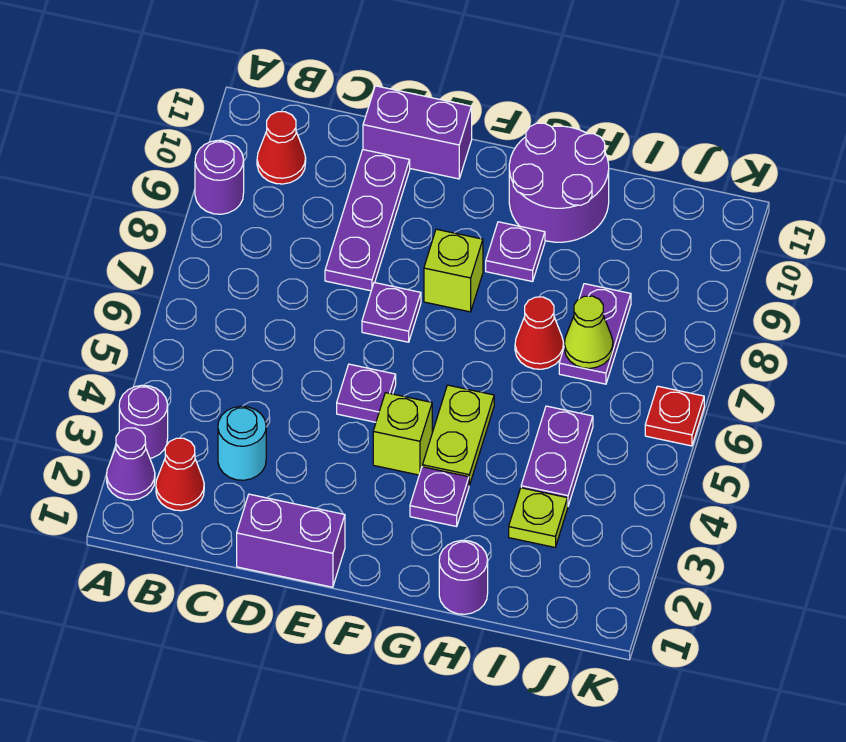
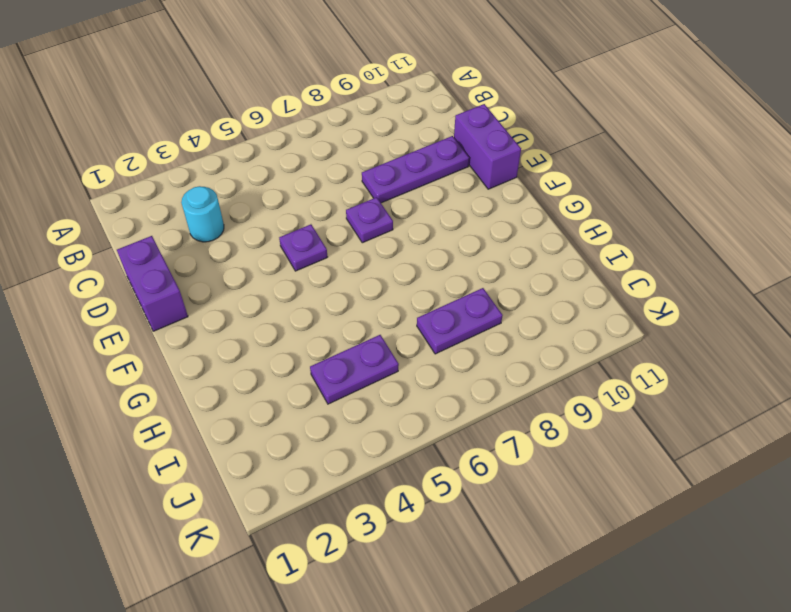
none -> purple cone A2 level 1
none -> purple round brick A3 level 1
none -> purple round brick A9 level 1

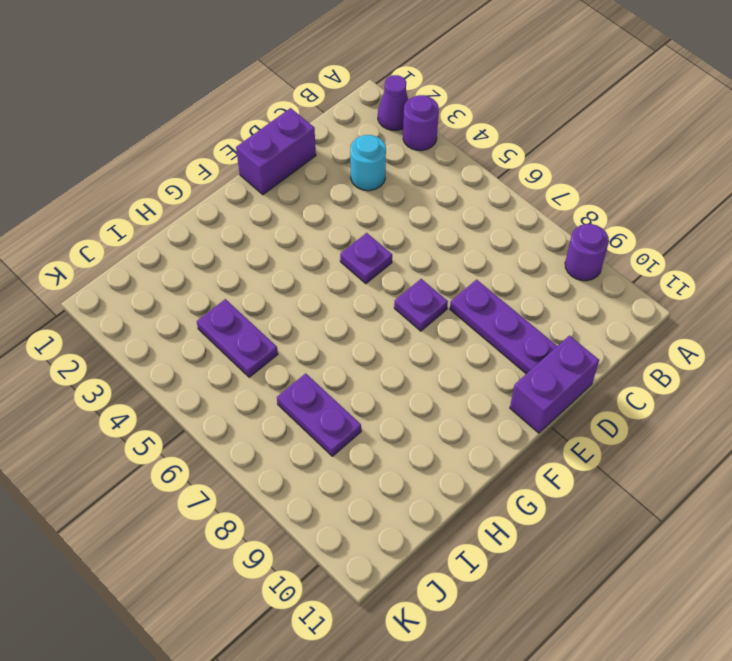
none -> red cone B2 level 1
none -> red cone B10 level 1
none -> lime brick F4 level 1

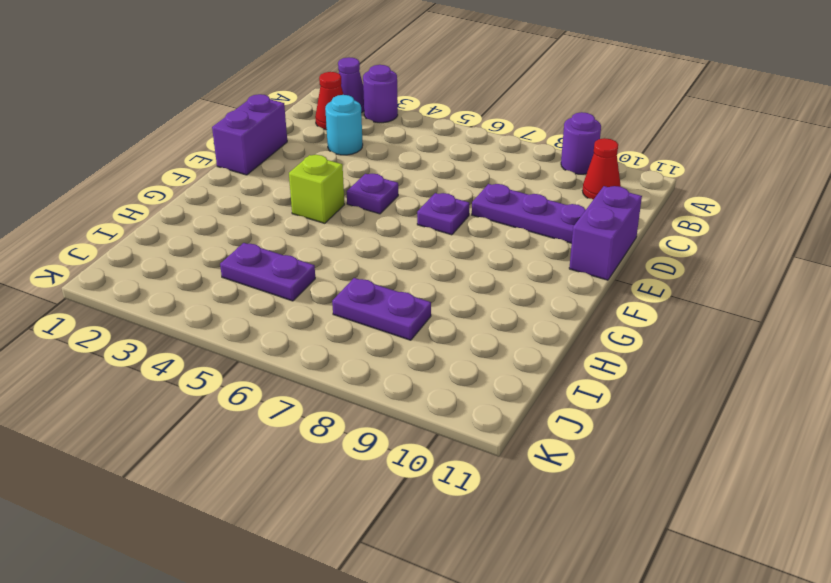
none -> lime brick F8 level 1
none -> purple plate G3 level 1
none -> lime plate G4:G5 level 1

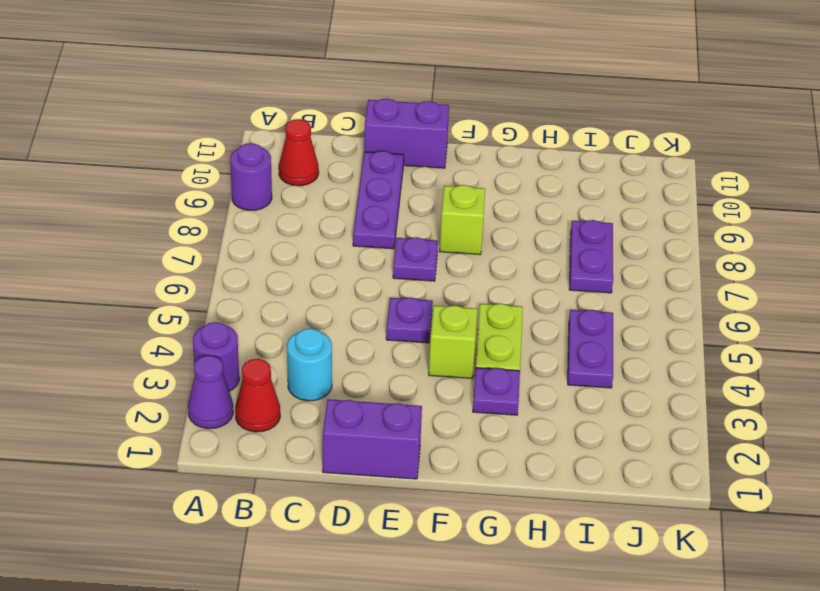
none -> purple plate G9 level 1
none -> purple round brick G10:H11 level 1
none -> purple round brick H1 level 1

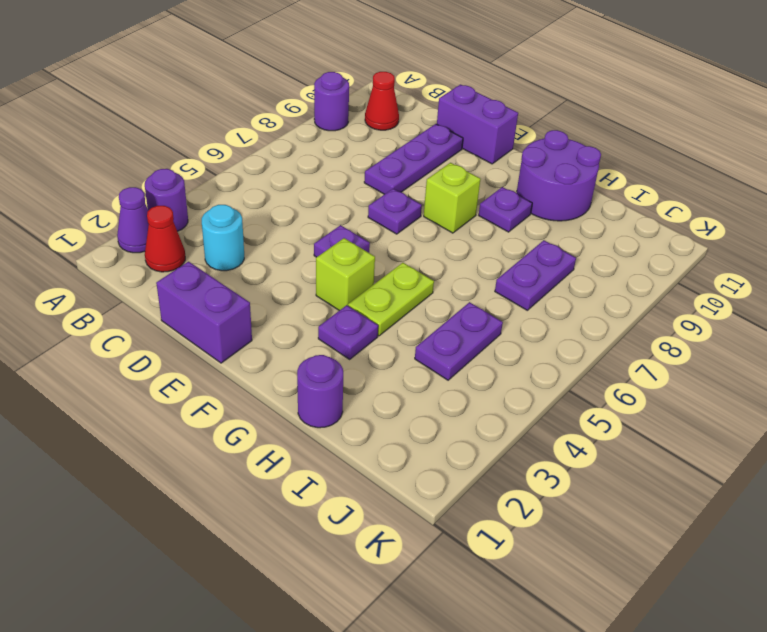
none -> red cone H7 level 1
none -> lime plate I3 level 1
none -> red plate K6 level 1

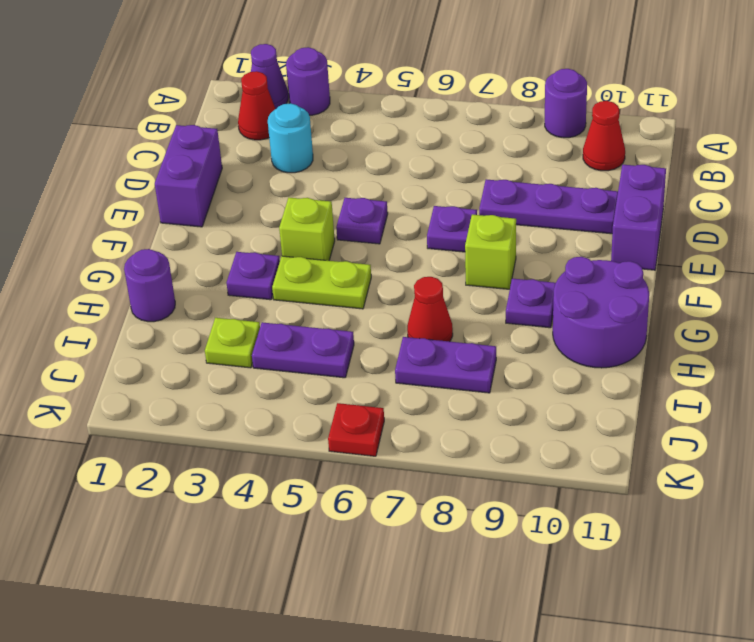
none -> lime cone I7 level 2

